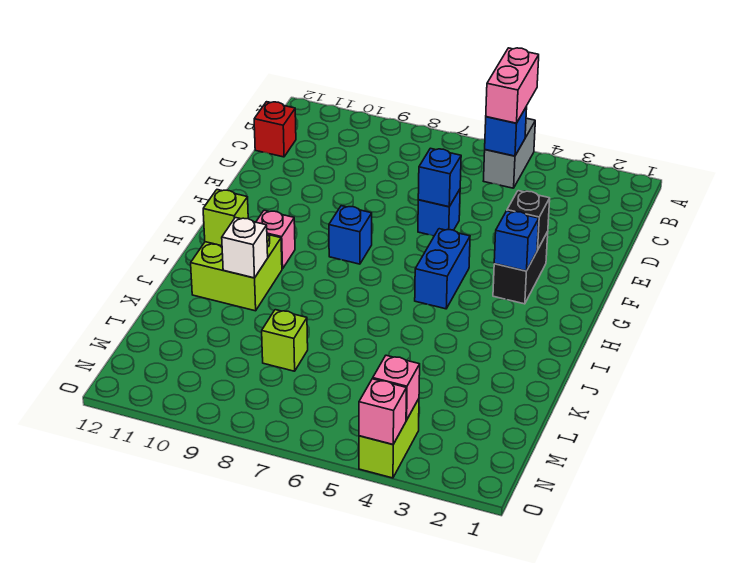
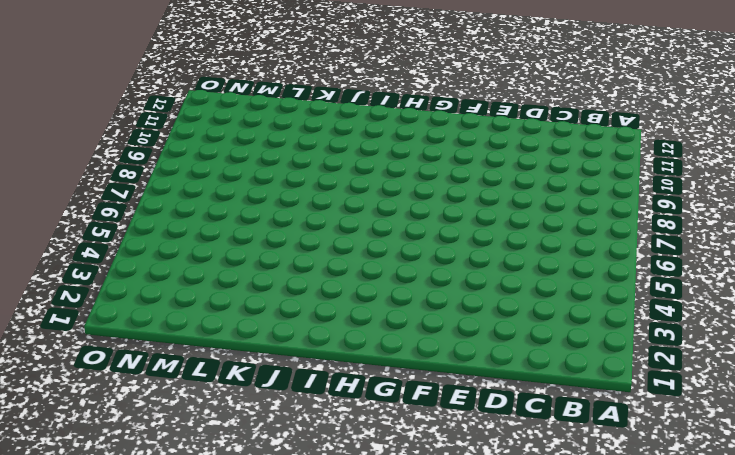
none -> grey brick A5:B5 level 1
none -> red brick C12 level 1
none -> blue brick E6 level 1

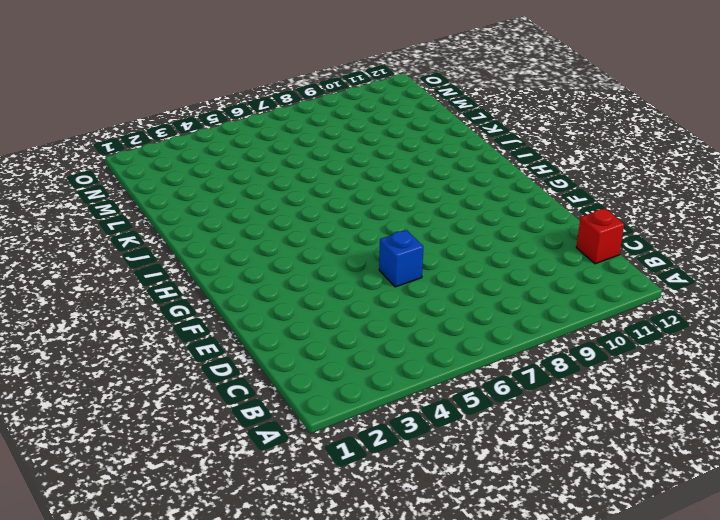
none -> grey brick A5:B5 level 1
none -> black brick F3:G3 level 1
none -> blue brick G5:H5 level 1

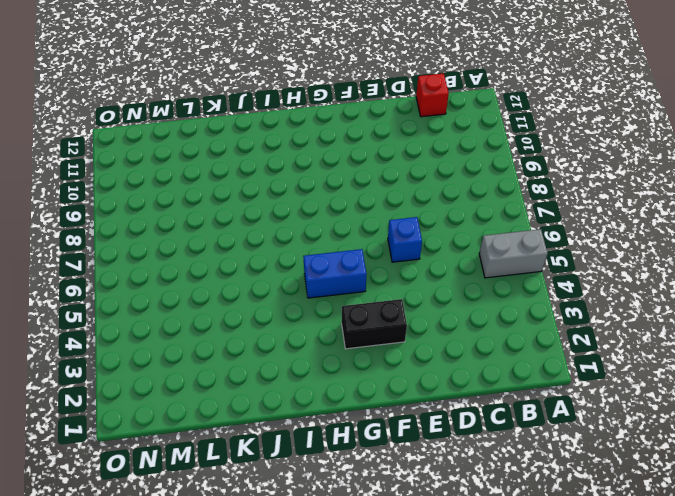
none -> blue brick G8 level 1
none -> pink brick H10 level 1
none -> lime brick I10:J11 level 1

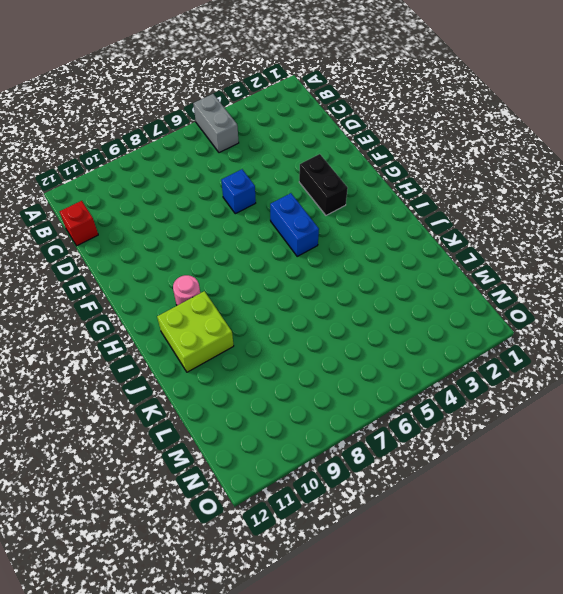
pink round brick H10 level 1 -> pink brick H10 level 1
none -> blue brick G8 level 1
none -> lime brick L8 level 1
none -> lime brick N4:O4 level 1

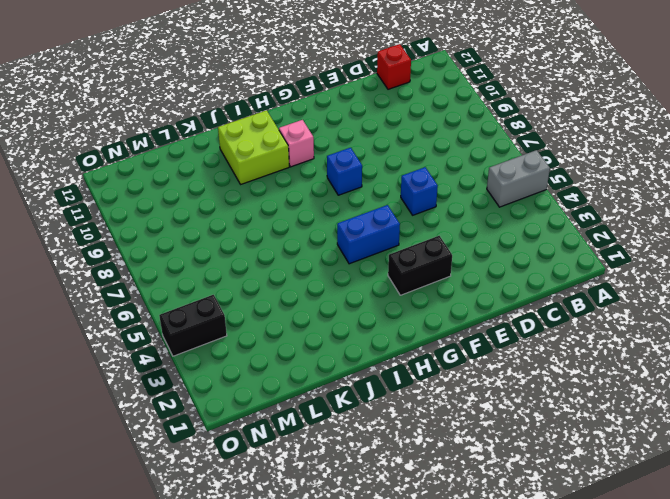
black brick N4:O4 level 1 -> lime brick N4:O4 level 1
none -> lime brick L8 level 1
none -> blue brick B5 level 2
none -> blue brick E6 level 2

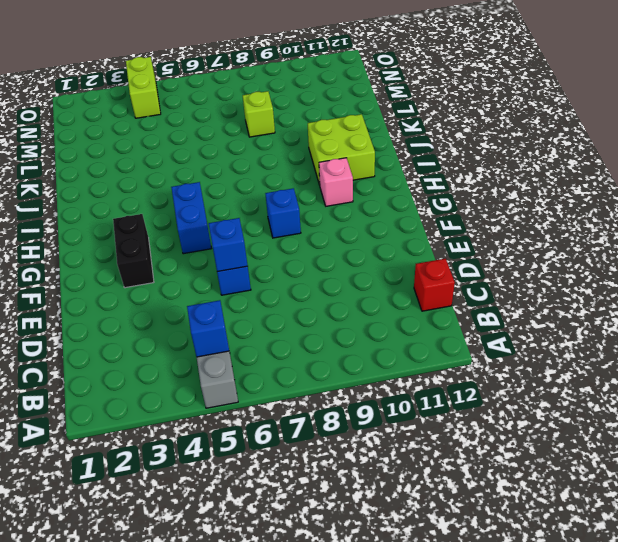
none -> black brick F3 level 2
none -> blue brick G3 level 2
none -> lime brick I11 level 2

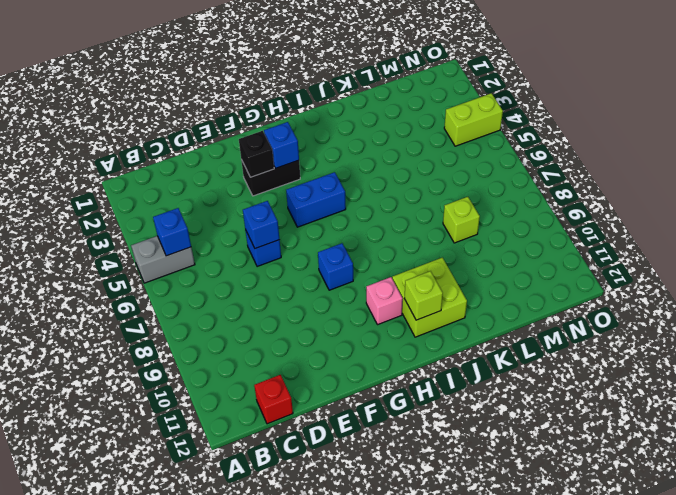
none -> white brick J10 level 2
none -> pink brick N4 level 2
none -> pink brick O4 level 2

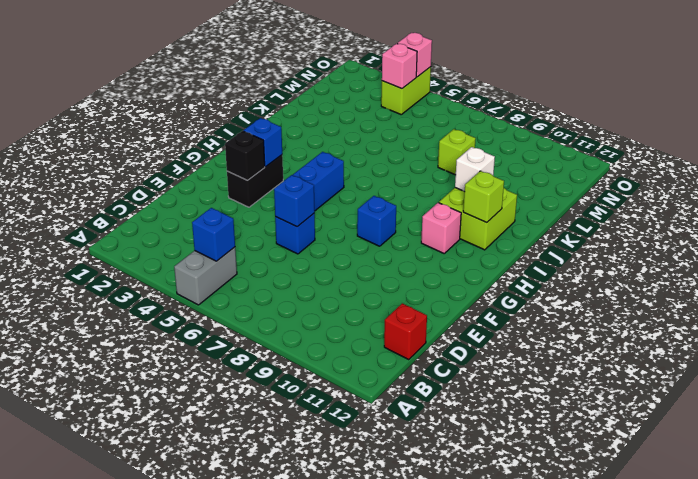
none -> pink brick A5:B5 level 3

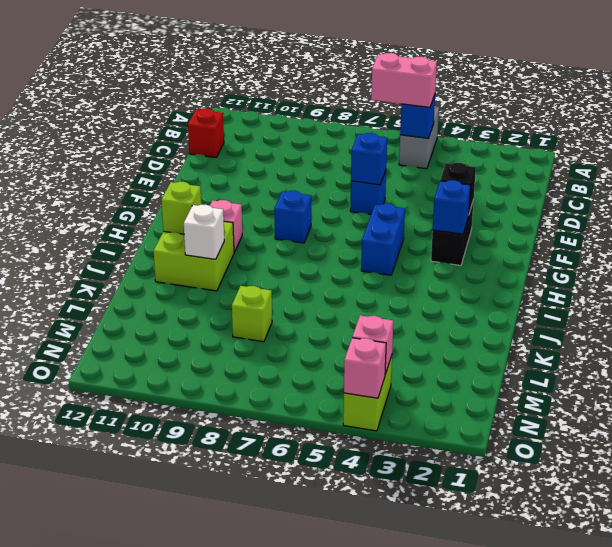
pink brick B5:B6 level 3 -> pink brick A5:B5 level 3

